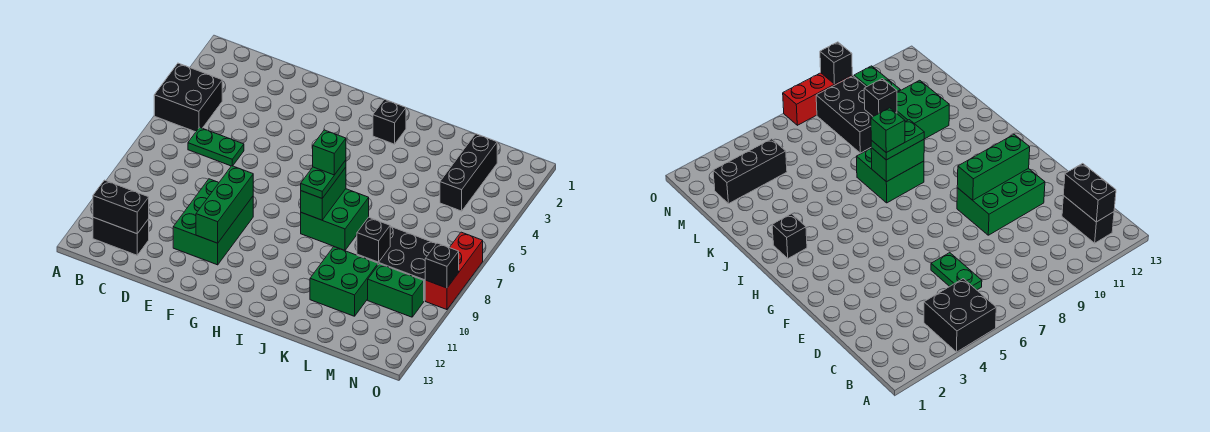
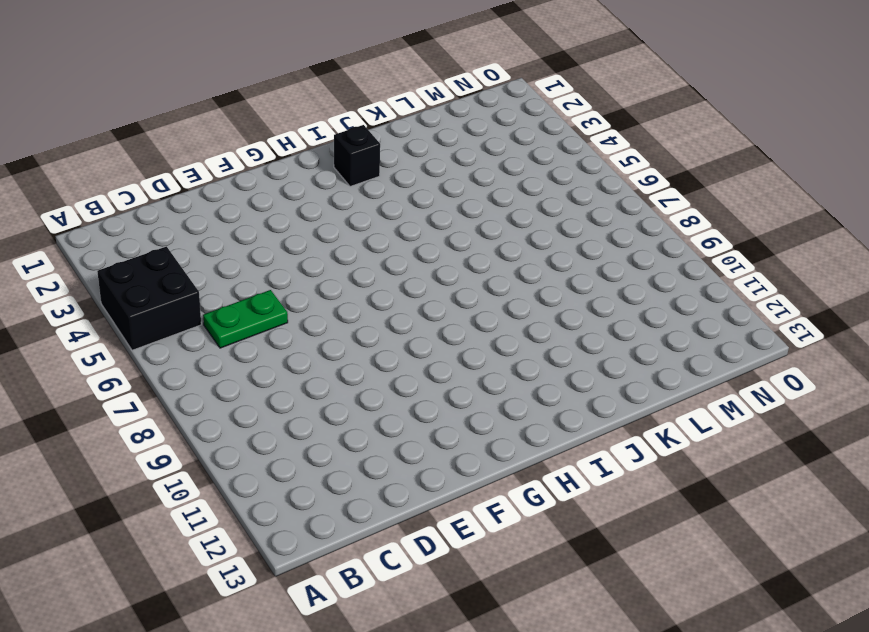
none -> black brick B12:C12 level 1
none -> green brick E9:F11 level 1
none -> green brick I7:J8 level 1

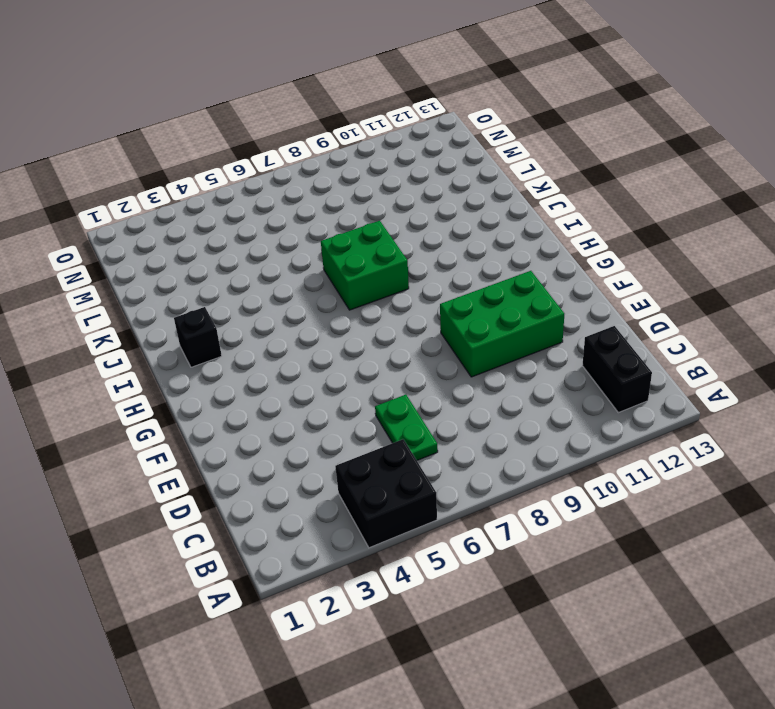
none -> green brick K10:L11 level 1
none -> black brick L8:N9 level 1
none -> black brick M2:M4 level 1

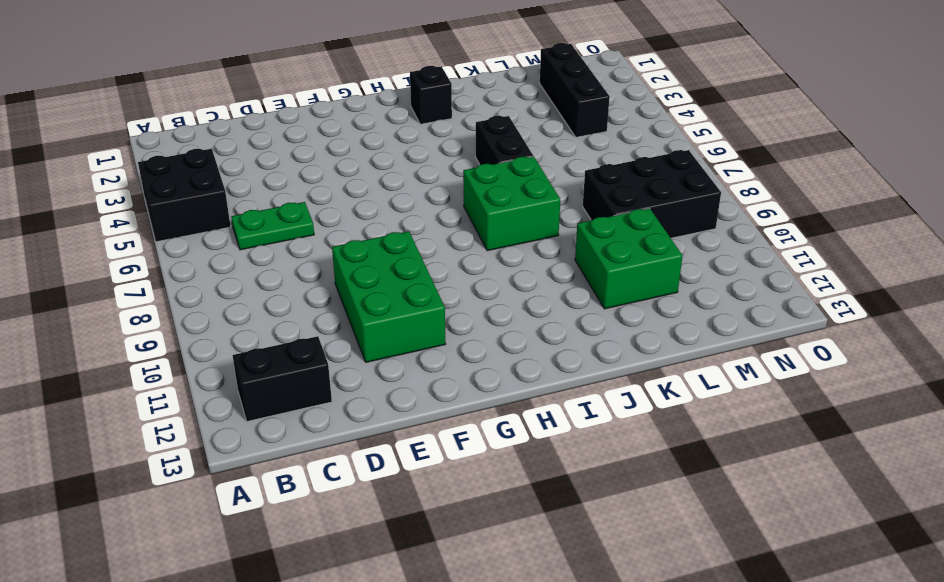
black brick J5:J6 level 1 -> black brick B12:C12 level 2
none -> green brick M10:N10 level 1
none -> red brick O7:O9 level 1
none -> green brick F9:F11 level 2

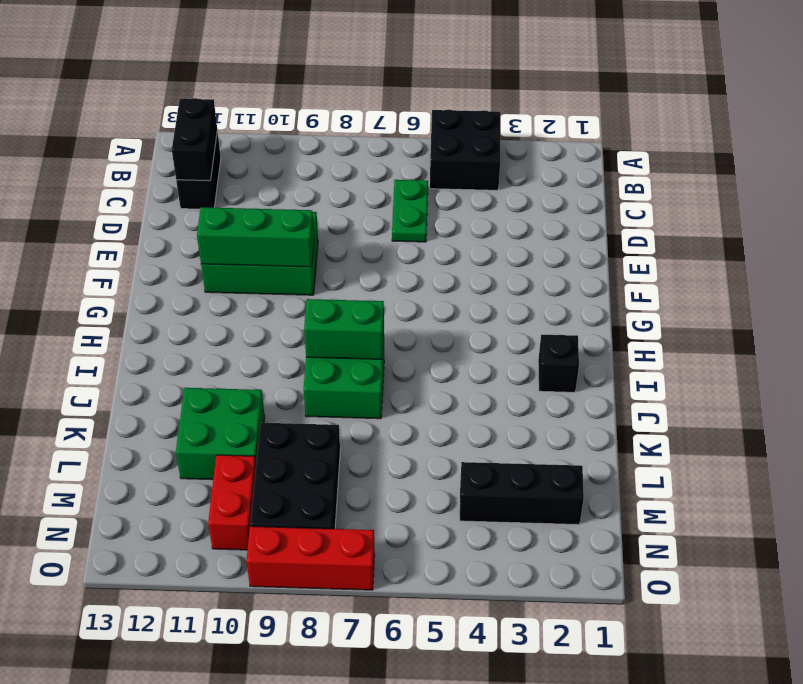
red brick M10:N10 level 1 -> green brick M10:N10 level 1
none -> black brick L9 level 2
none -> black brick O9 level 2
none -> green plate I7:I8 level 3

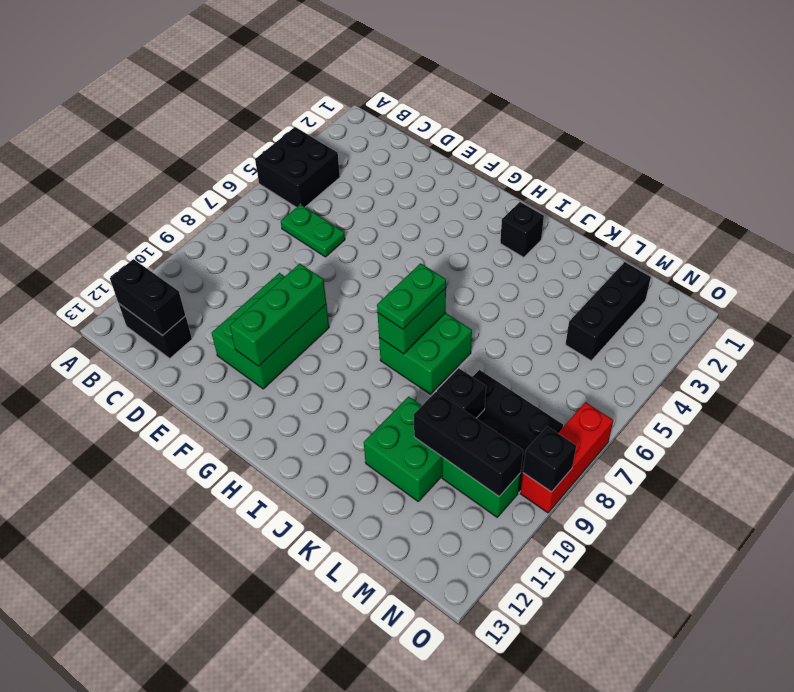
black brick L10:N10 level 2 -> none
none -> green brick I7 level 4

